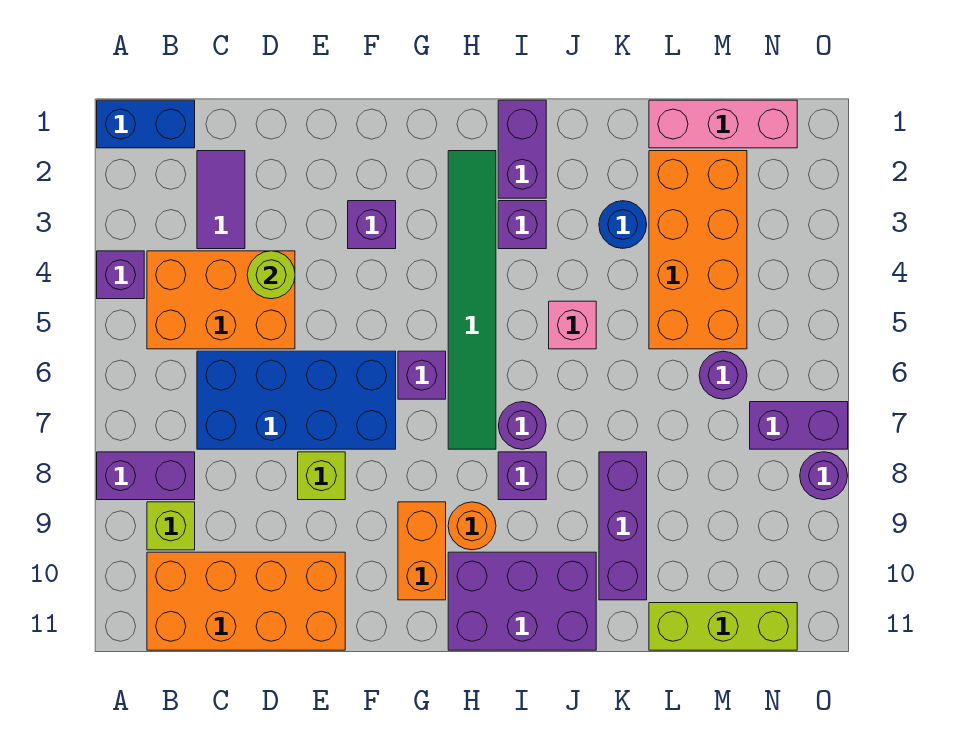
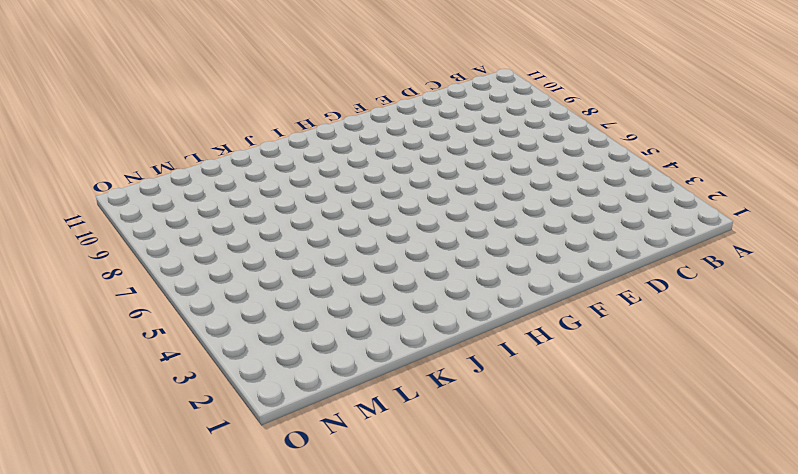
none -> blue brick A1:B1 level 1
none -> purple brick A4 level 1
none -> purple brick A8:B8 level 1

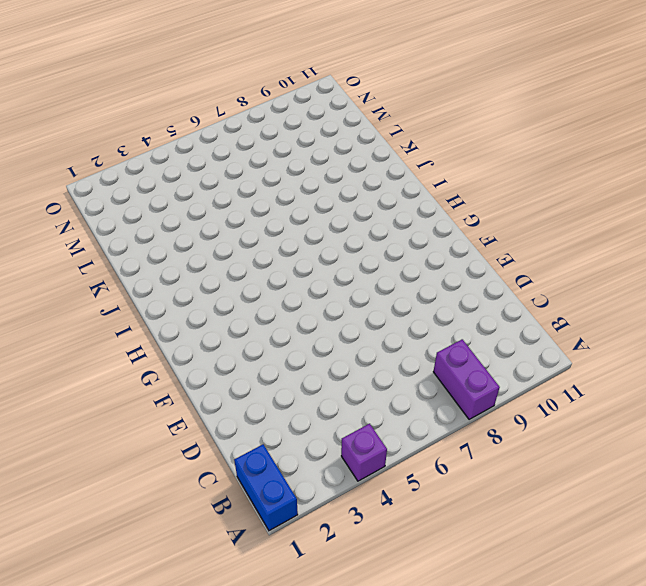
none -> orange brick B4:D5 level 1
none -> lime brick B9 level 1
none -> orange brick B10:E11 level 1

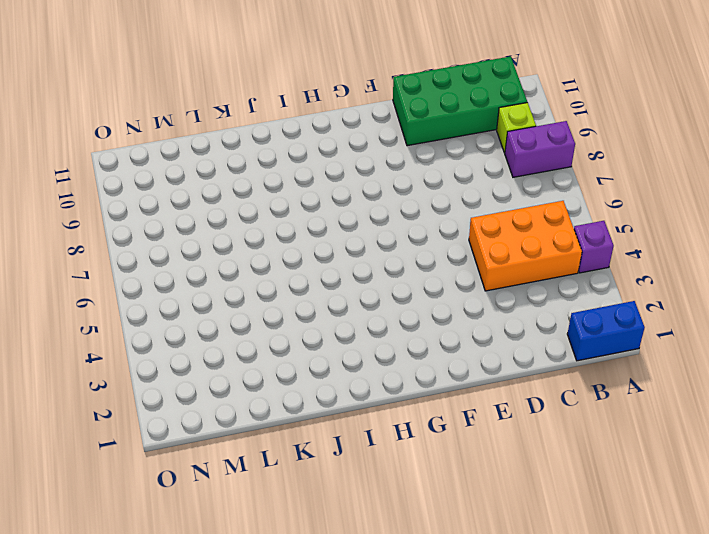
green brick B10:E11 level 1 -> orange brick B10:E11 level 1
none -> purple tile C2:C3 level 1
none -> blue brick C6:F7 level 1
none -> lime brick E8 level 1

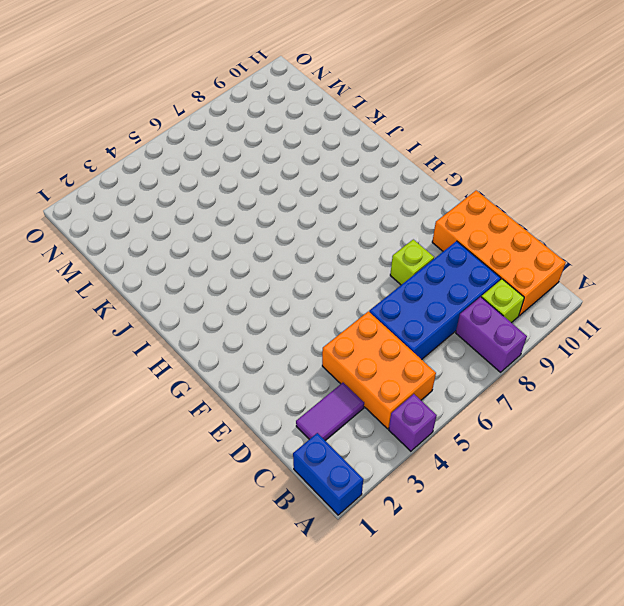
blue brick C6:D9 level 1 -> blue brick C6:F7 level 1
none -> purple brick F3 level 1
none -> purple brick G6 level 1
none -> orange brick G9:G10 level 1

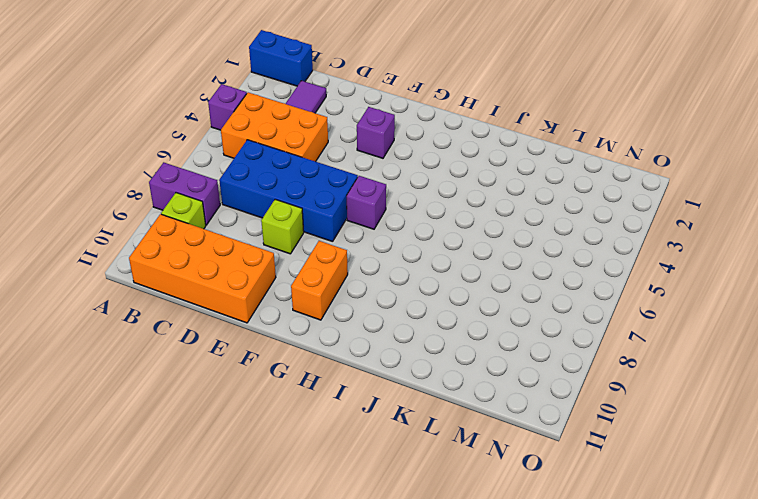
none -> green tile H2:H7 level 1
none -> orange round brick H9 level 1
none -> purple brick H10:J11 level 1

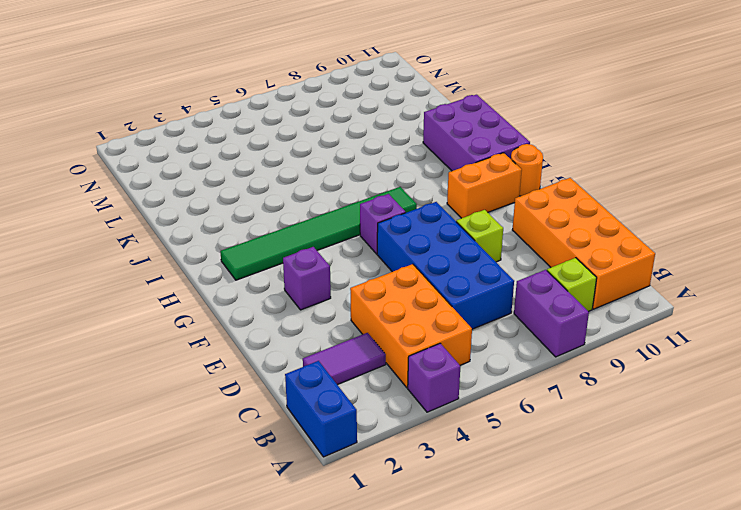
orange round brick G11 level 1 -> orange round brick H9 level 1
none -> purple brick I1:I2 level 1
none -> purple brick I3 level 1
none -> purple round brick I7 level 1

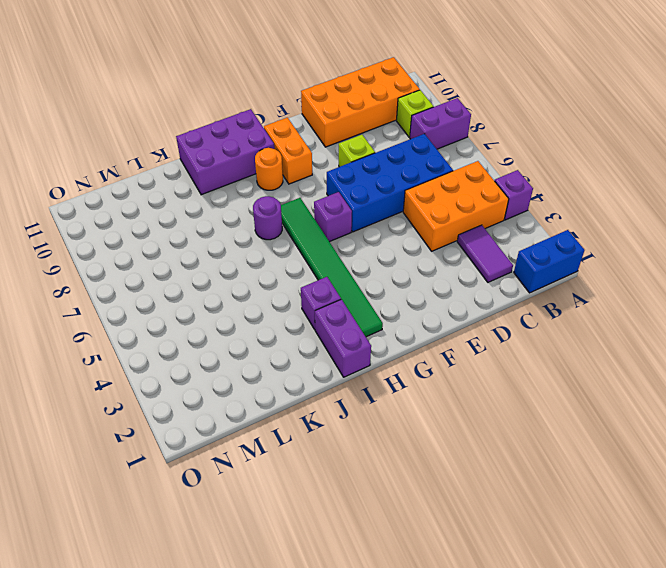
none -> purple brick F3 level 1
none -> purple brick I8 level 1
none -> pink brick J5 level 1

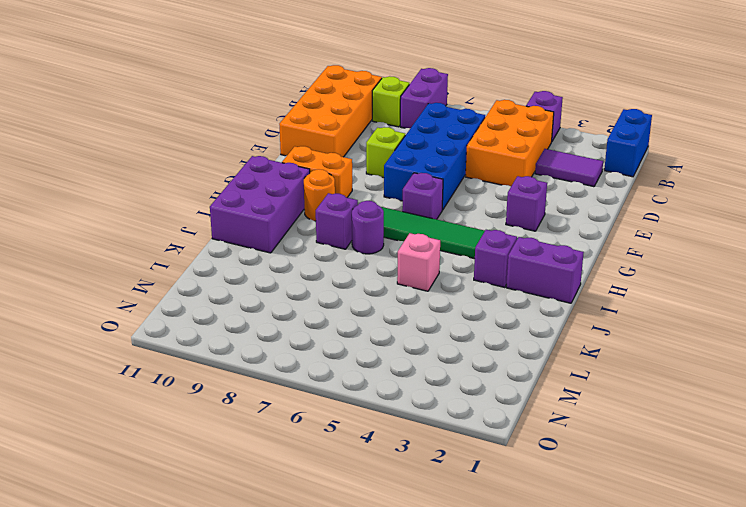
none -> blue round brick K3 level 1
none -> purple brick K8:K10 level 1
none -> pink brick L1:N1 level 1

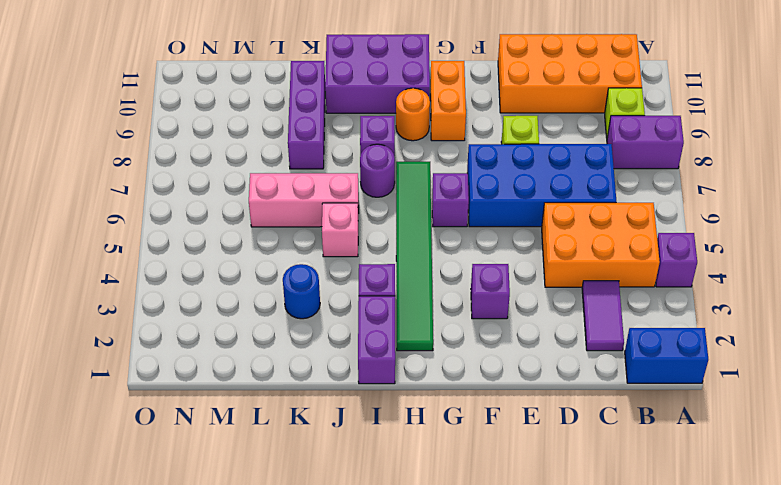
pink brick J6:L6 level 1 -> pink brick L1:N1 level 1
none -> orange brick L2:M5 level 1
none -> lime brick L11:N11 level 1
none -> purple round brick M6 level 1

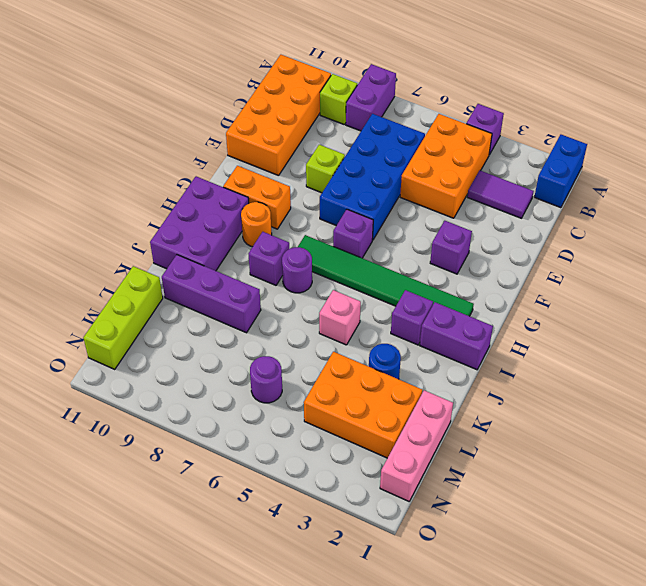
orange brick L2:M4 level 1 -> orange brick L2:M5 level 1
none -> purple brick N7:O7 level 1
none -> purple round brick O8 level 1
none -> lime round brick D4 level 2

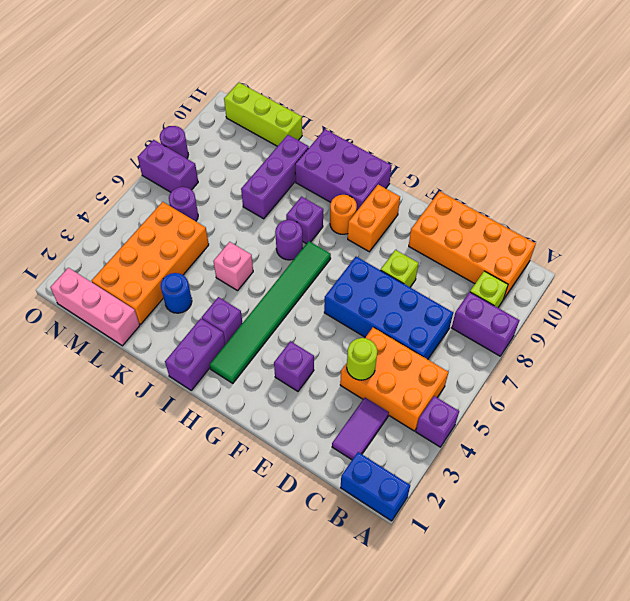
none -> purple brick G6 level 1

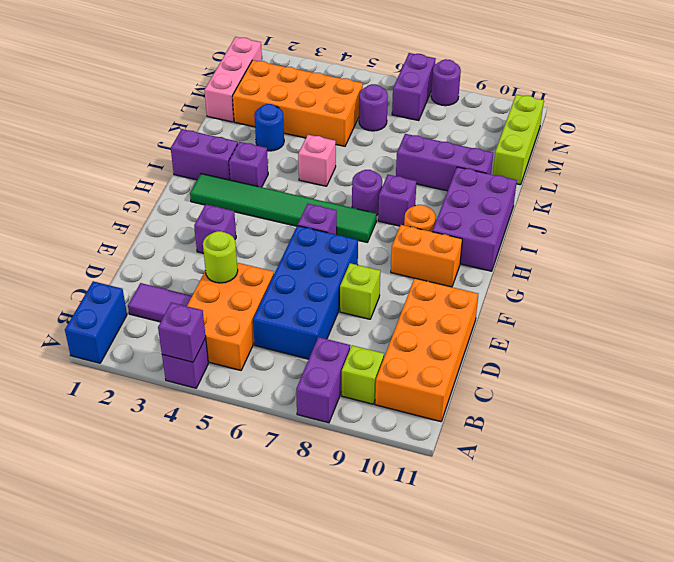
purple brick A4 level 2 -> none

